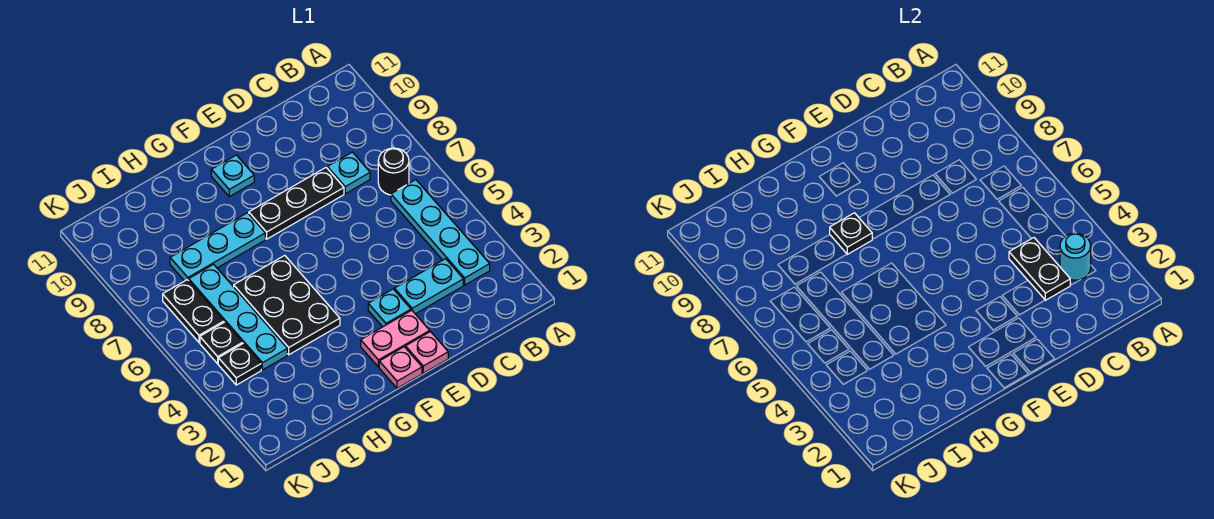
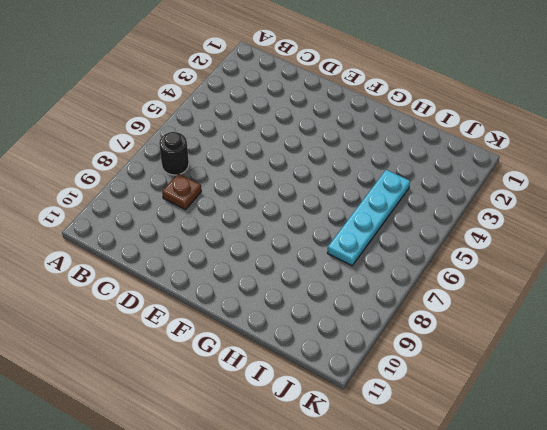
brown plate C8 level 1 -> cyan plate C8 level 1
none -> cyan plate B3:B6 level 1
none -> cyan plate C3:D3 level 1
none -> black plate D8:F8 level 1

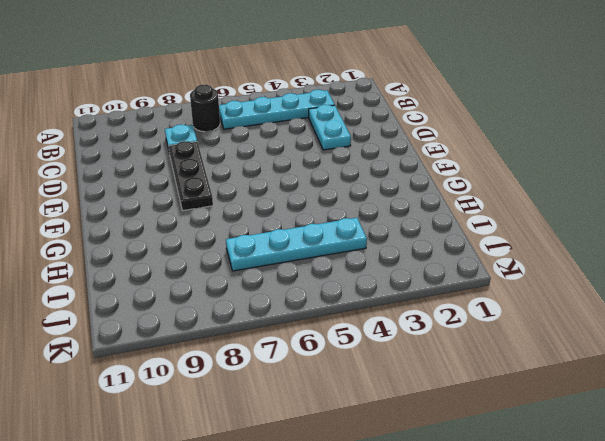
none -> pink plate E1 level 1
none -> pink plate E2:F2 level 1
none -> cyan plate E3 level 1

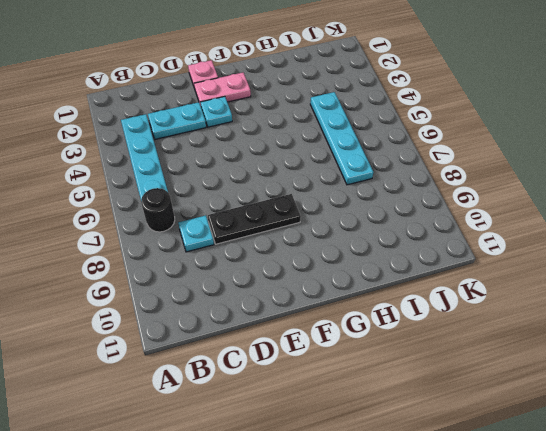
none -> pink plate F1 level 1
none -> cyan plate F10 level 1
none -> black plate G4:H6 level 1

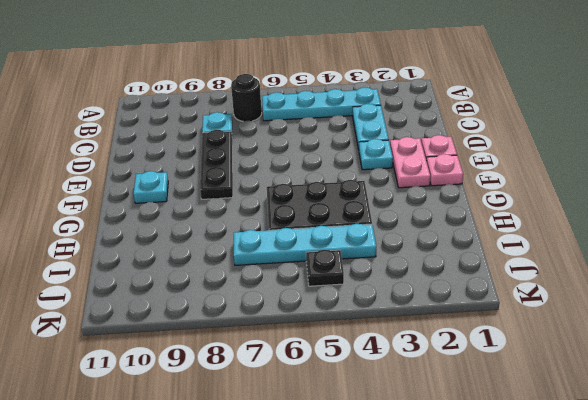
none -> cyan plate G8:I8 level 1
none -> black plate J4 level 1
none -> black plate J6:J7 level 1

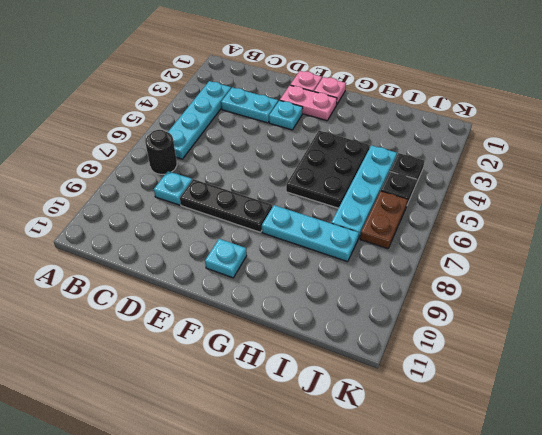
brown plate J6:J7 level 1 -> black plate J6:J7 level 1
none -> cyan round brick B3 level 2
none -> black plate C3:C4 level 2
none -> black plate G8 level 2

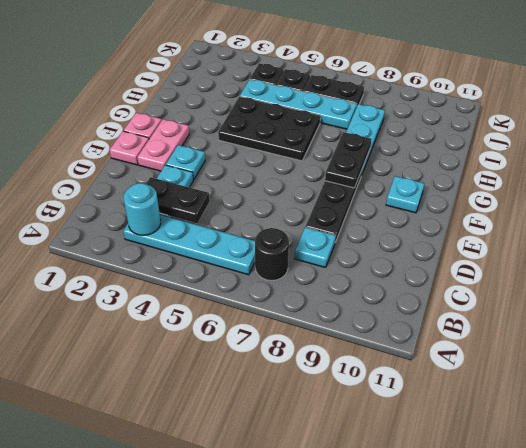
black plate F8:G8 level 2 -> black plate G8 level 2

